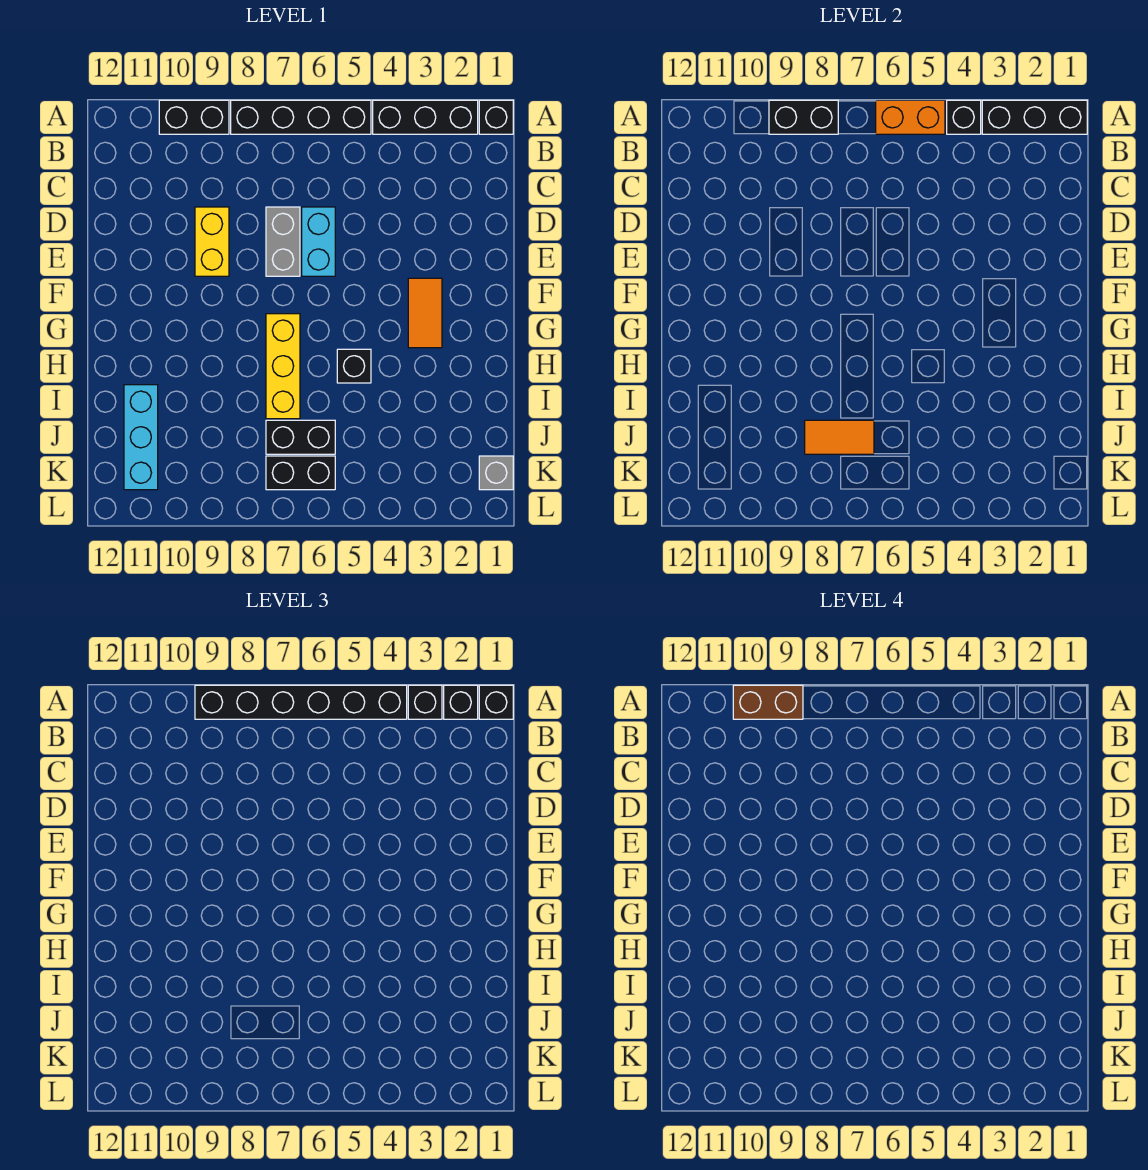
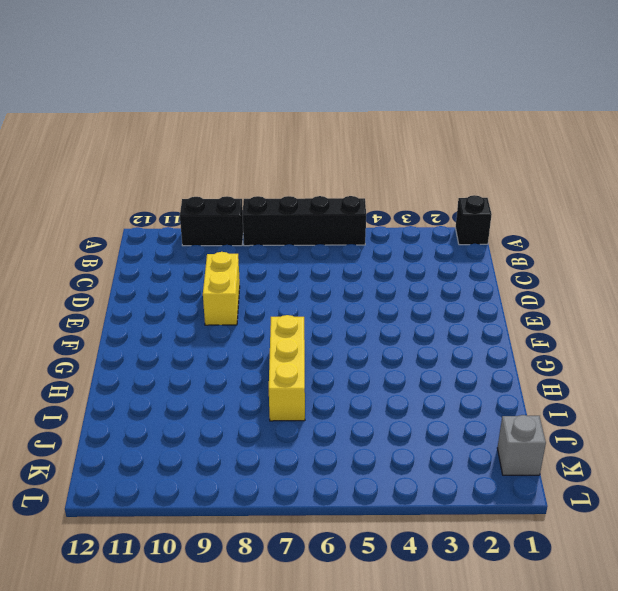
none -> black brick A2:A4 level 1
none -> cyan brick D6:E6 level 1
none -> grey brick D7:E7 level 1

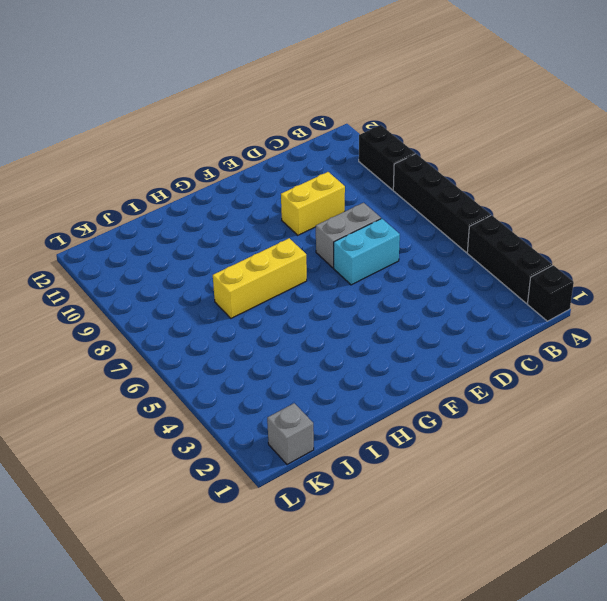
none -> orange tile F3:G3 level 1
none -> black brick H5 level 1
none -> cyan brick I11:K11 level 1

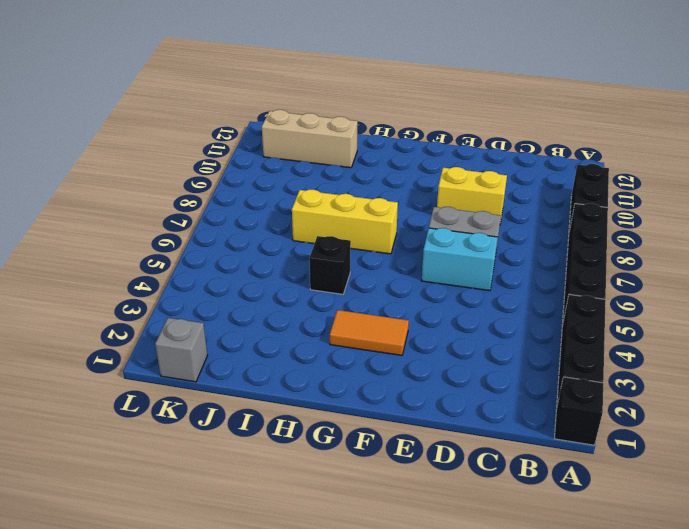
tan brick I11:K11 level 1 -> cyan brick I11:K11 level 1
none -> black brick J6:J7 level 1
none -> black brick K6:K7 level 1
none -> black brick A1:A3 level 2

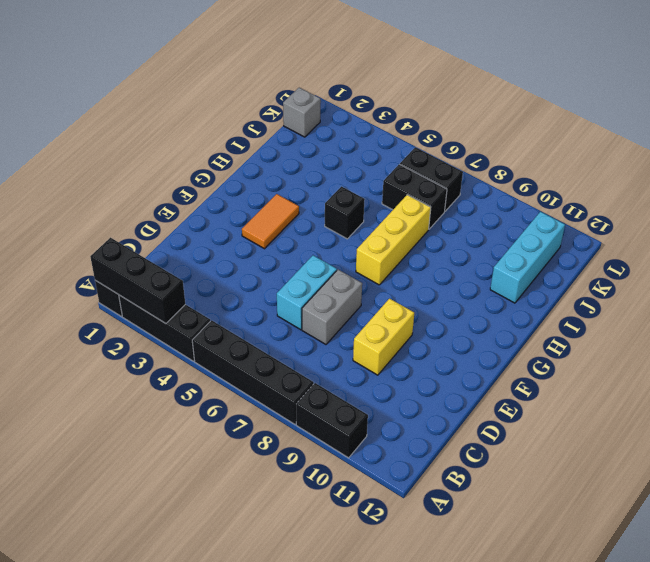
none -> black brick A4 level 2
none -> orange brick A5:A6 level 2
none -> black brick A8:A9 level 2

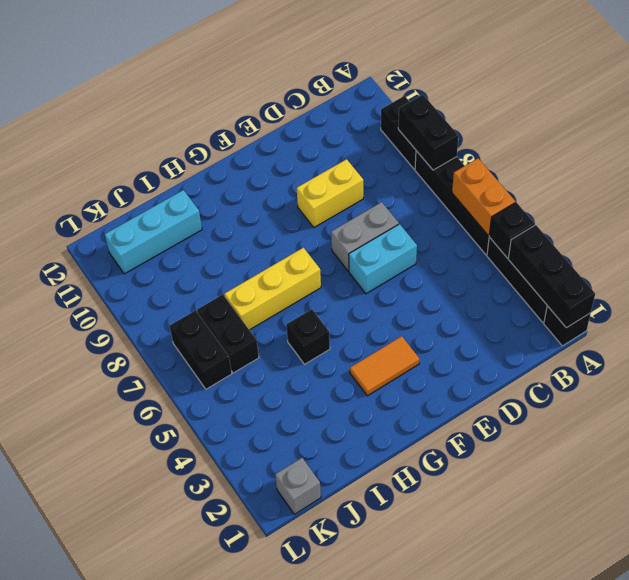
none -> orange tile J7:J8 level 2
none -> black brick A1 level 3
none -> black brick A2 level 3

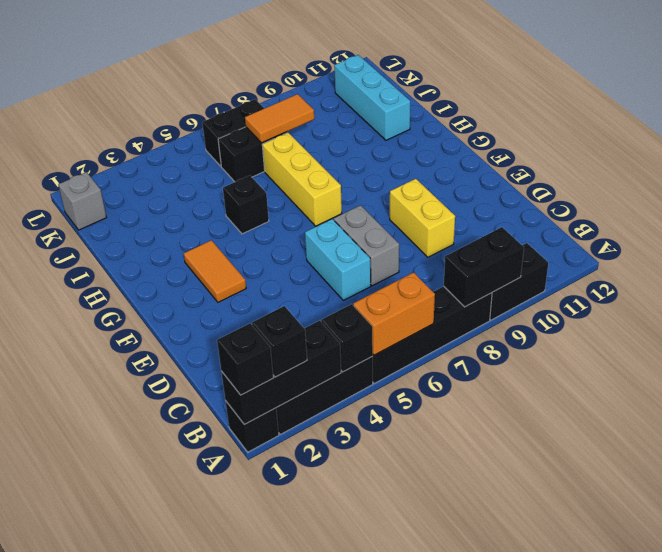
none -> black brick A3 level 3
none -> black brick A4:A9 level 3
none -> brown brick A9:A10 level 4

